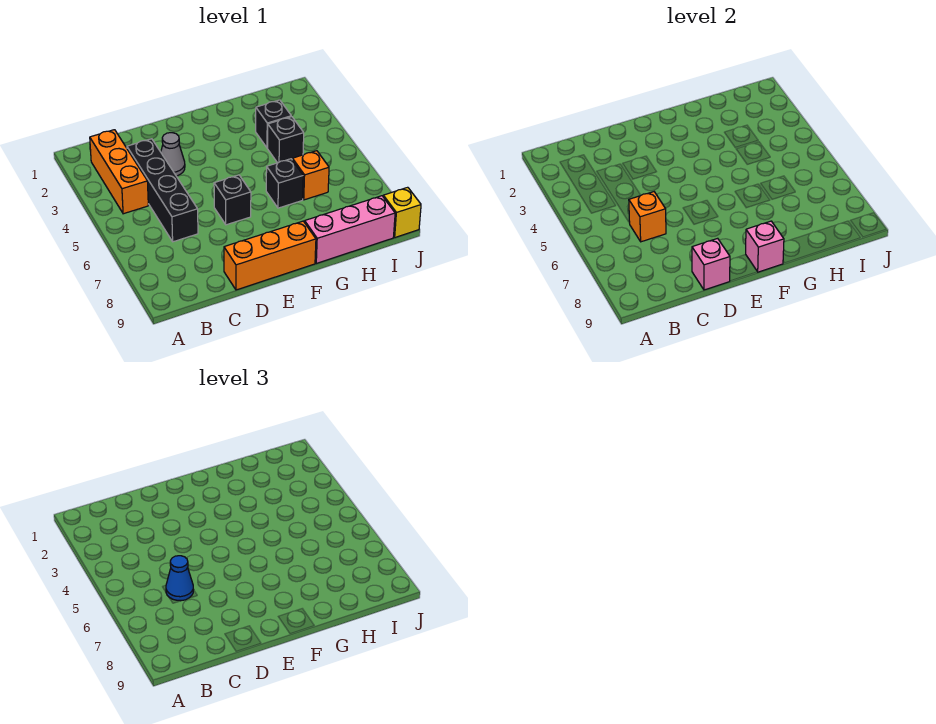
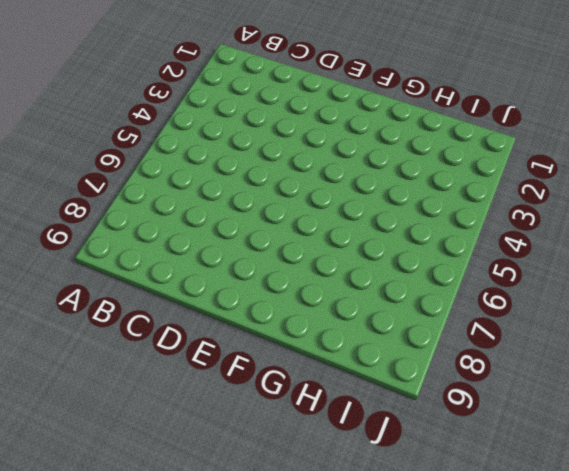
none -> orange brick B2:B4 level 1
none -> black brick C3:C6 level 1
none -> grey cone D3 level 1

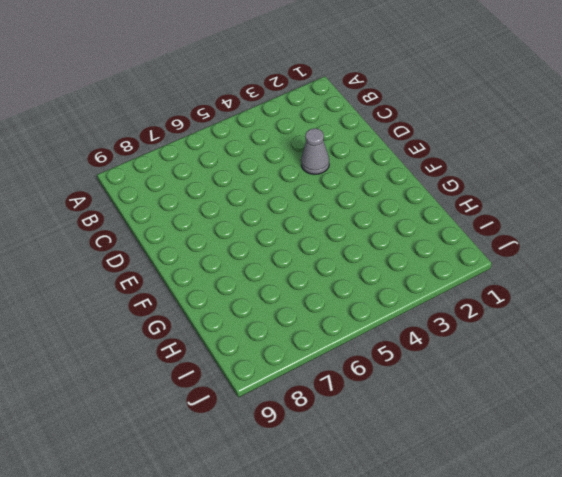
none -> orange brick B2:B4 level 1
none -> black brick C3:C6 level 1
none -> orange brick D9:F9 level 1

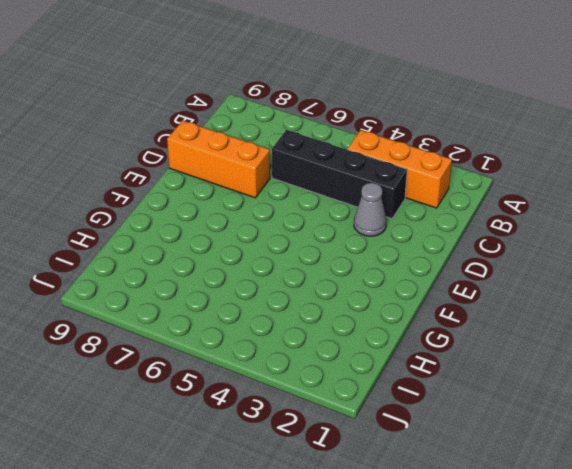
orange brick D7:D9 level 1 -> orange brick D9:F9 level 1
none -> black brick E6 level 1
none -> black brick G6 level 1
none -> pink brick G9:I9 level 1

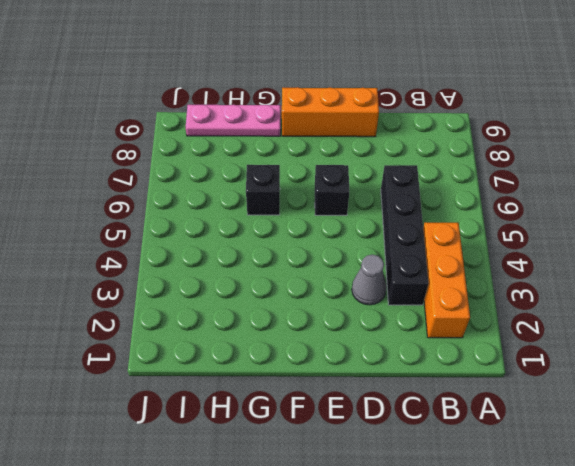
pink plate G9:I9 level 1 -> pink brick G9:I9 level 1
none -> black brick H3 level 1
none -> black brick H4 level 1
none -> orange brick H6 level 1

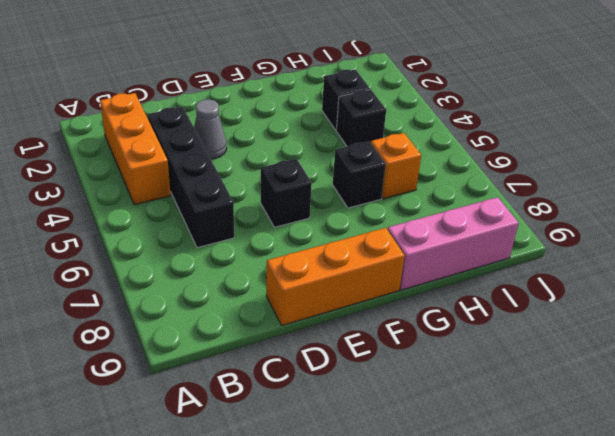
none -> yellow brick J9 level 1
none -> orange brick C6 level 2
none -> pink brick D9 level 2

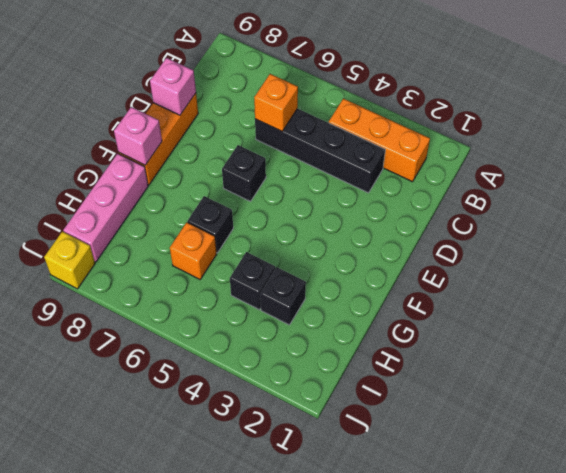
none -> grey cone D3 level 1
none -> blue cone C6 level 3

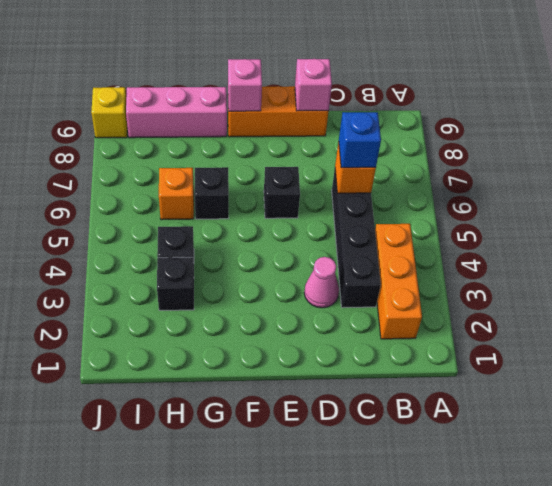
blue brick C6 level 3 -> blue cone C6 level 3
pink cone D3 level 1 -> grey cone D3 level 1

